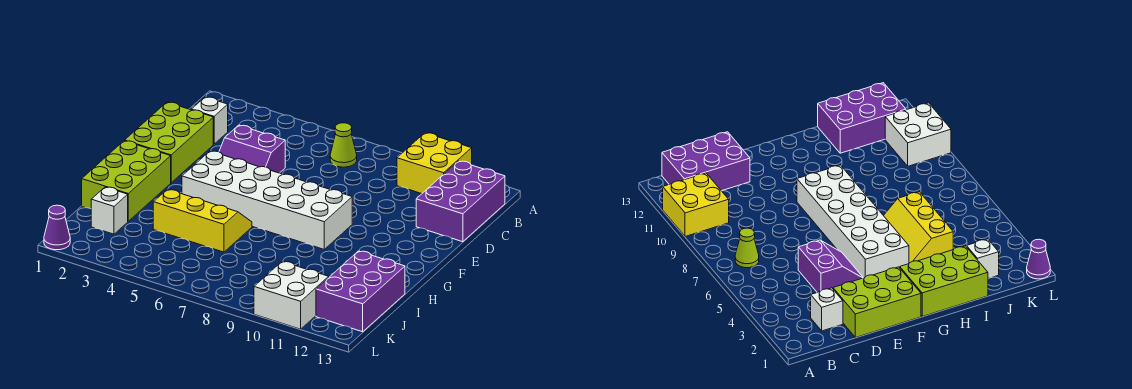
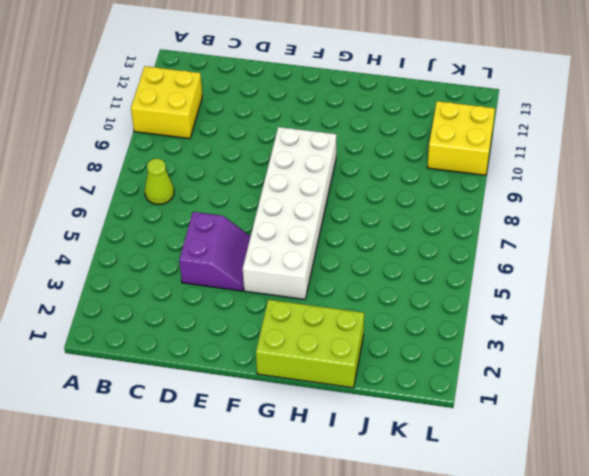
yellow brick K10:L11 level 1 -> white brick K10:L11 level 1
none -> purple brick B12:D13 level 1
none -> white brick C2 level 1
none -> lime brick D1:F2 level 1

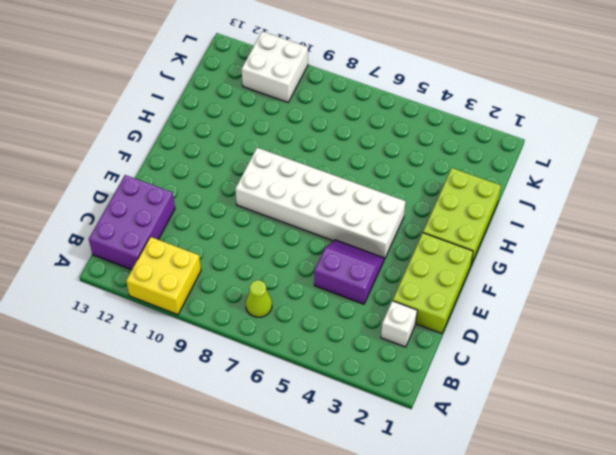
none -> yellow slope H4:I6 level 1 top I
none -> purple brick I12:K13 level 1
none -> white brick J2 level 1

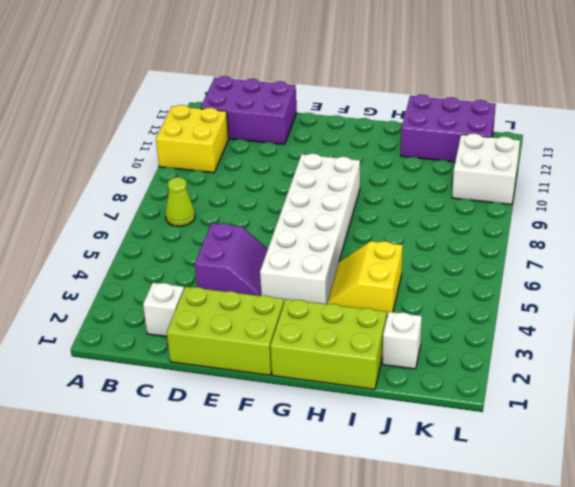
yellow slope H4:I5 level 1 top I -> yellow slope H4:I6 level 1 top I
none -> purple cone L1 level 1

